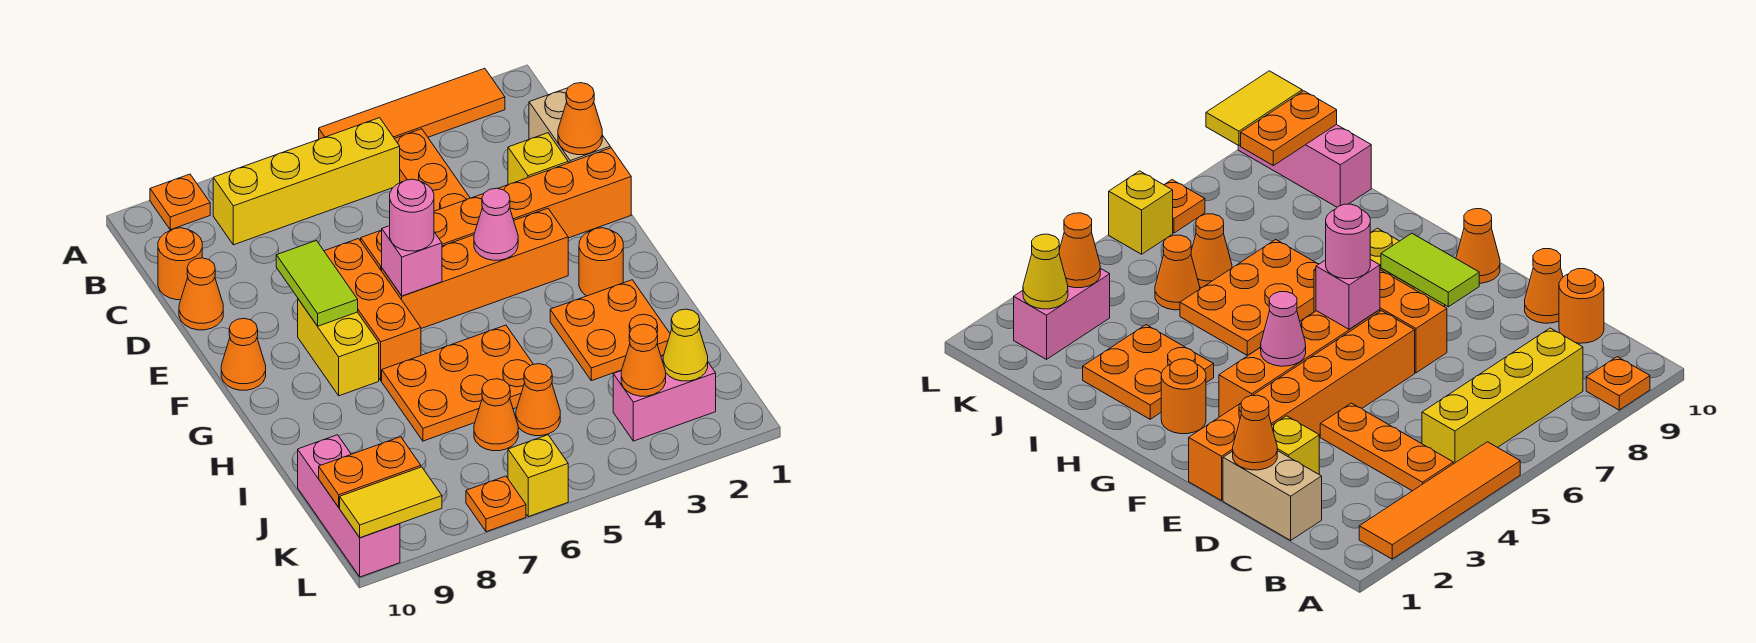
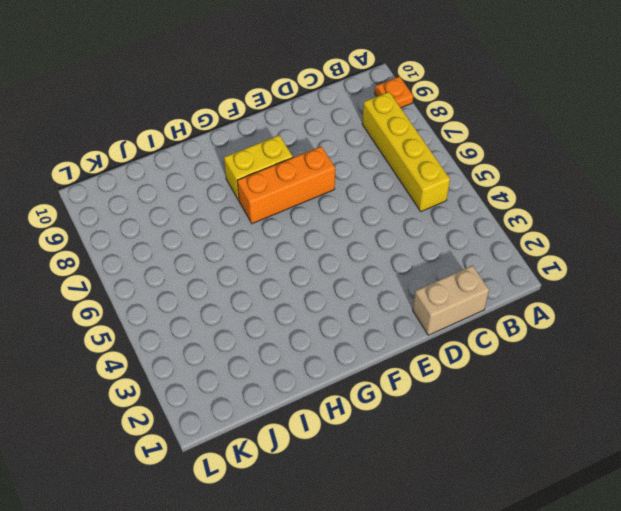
none -> orange tile A2:A5 level 1
none -> orange plate B4:D4 level 1
none -> orange round brick C10 level 1
none -> yellow brick D2 level 1

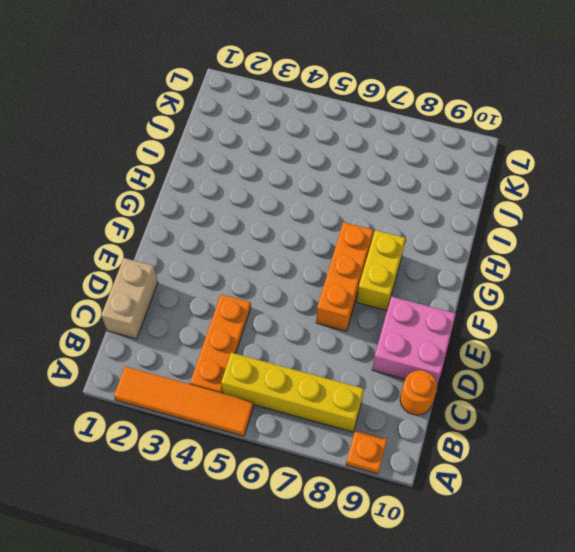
pink brick D9:E10 level 1 -> orange cone D10 level 1
none -> yellow brick D2 level 1
none -> orange brick E1:E6 level 1
none -> orange brick F3:F6 level 1
none -> orange cone F10 level 1

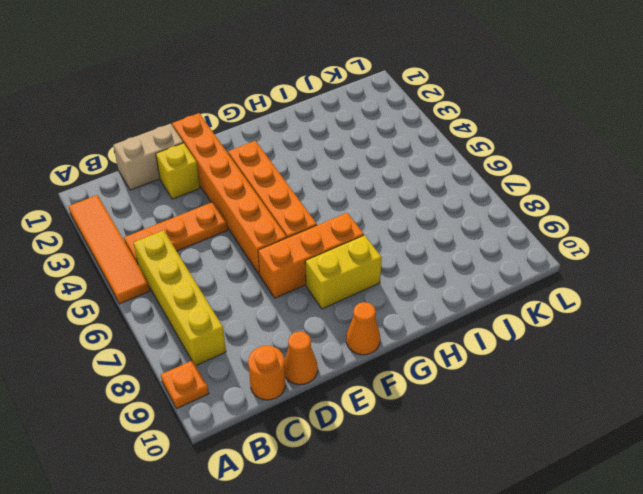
none -> orange round brick G2 level 1
none -> orange plate H2:I3 level 1
none -> orange plate H5:I7 level 1
none -> orange cone J5 level 1

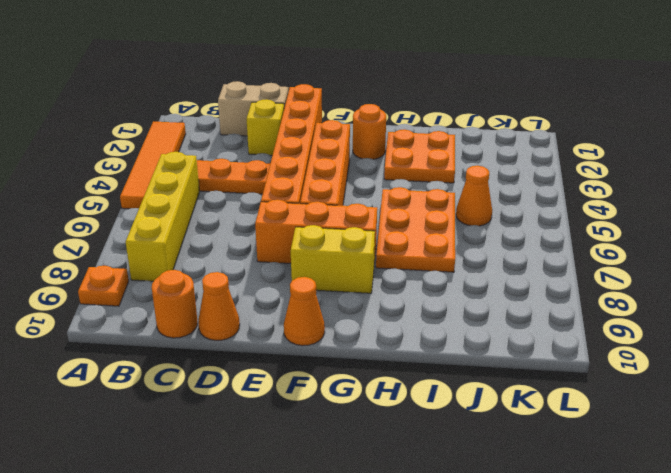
none -> orange cone J6 level 1
none -> pink brick J10:L10 level 1
none -> pink brick K2:K3 level 1
none -> yellow brick L6 level 1

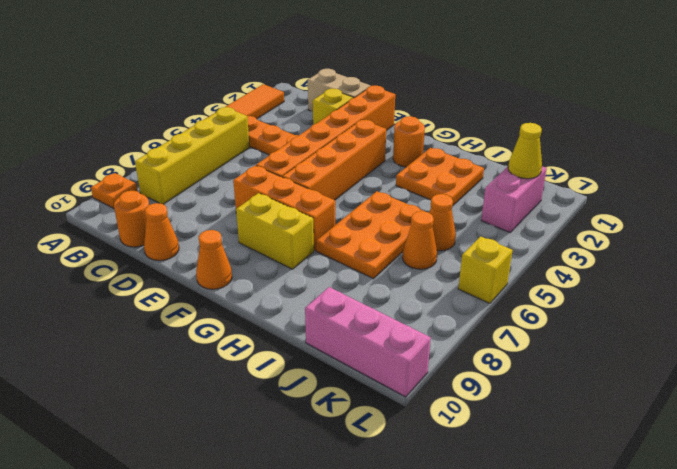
none -> orange plate L7 level 1
none -> orange cone D1 level 2
none -> lime tile E8:F8 level 2
none -> pink cone F4 level 2

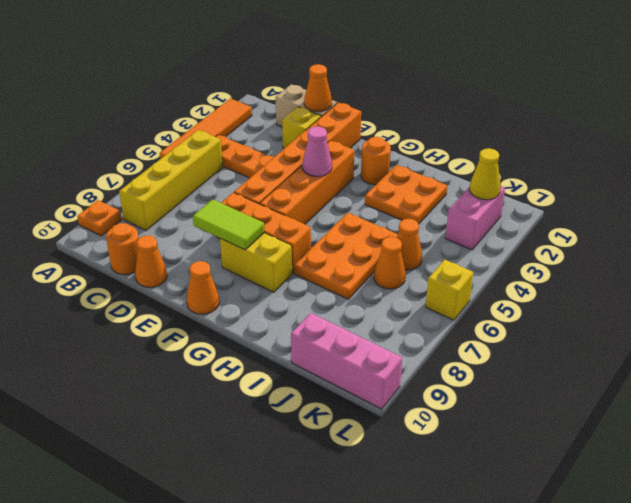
none -> orange plate L7 level 1
none -> pink brick F6 level 2
none -> orange cone K3 level 2
none -> orange plate K9:K10 level 2

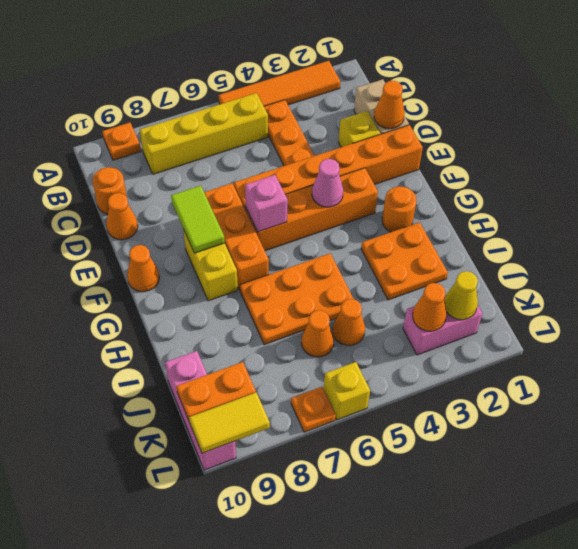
none -> pink round brick F6 level 3

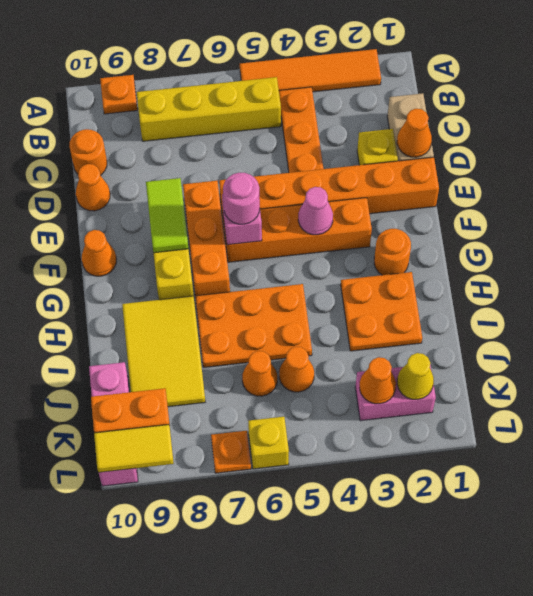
yellow tile H8:J9 level 1 -> none

